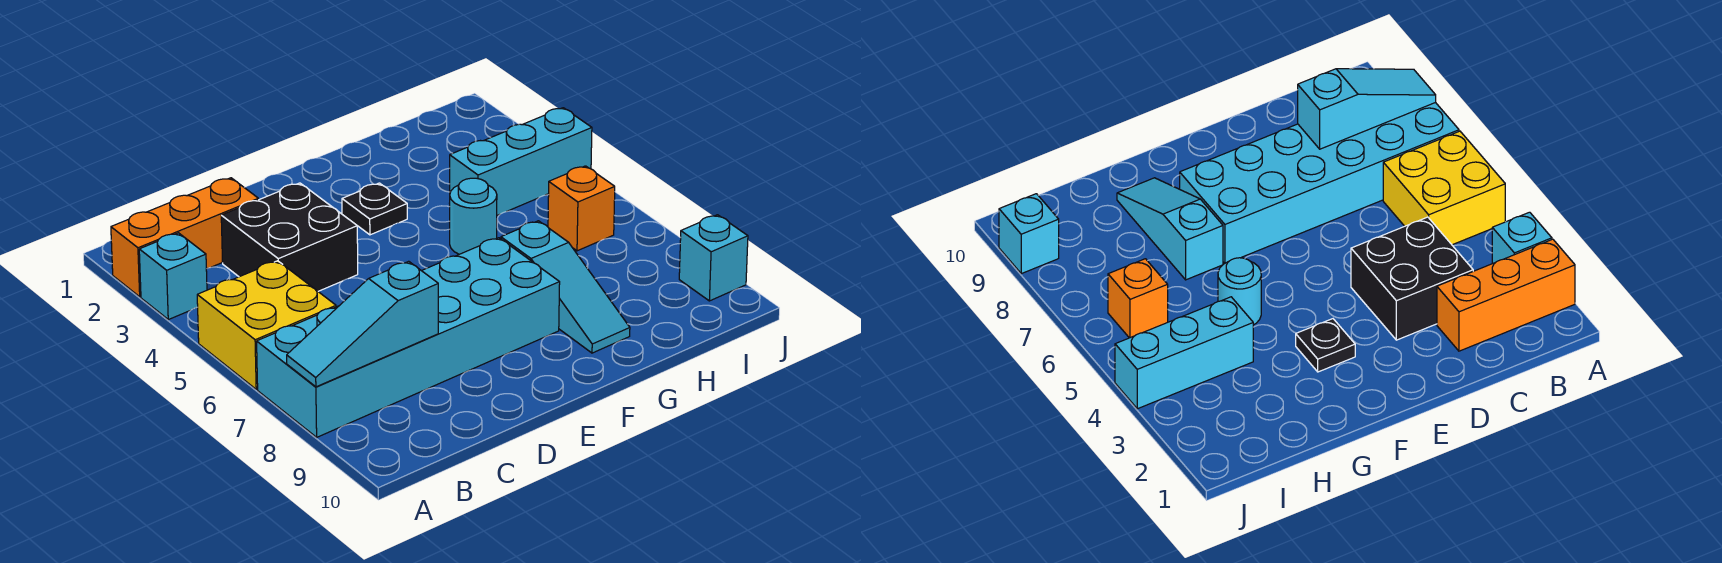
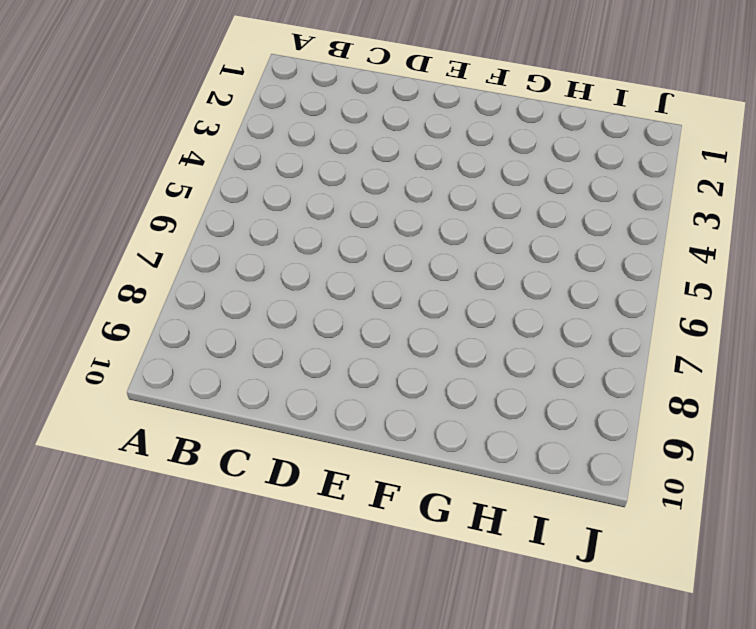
none -> orange brick A2:C2 level 1
none -> cyan brick A3 level 1
none -> yellow brick A5:B6 level 1

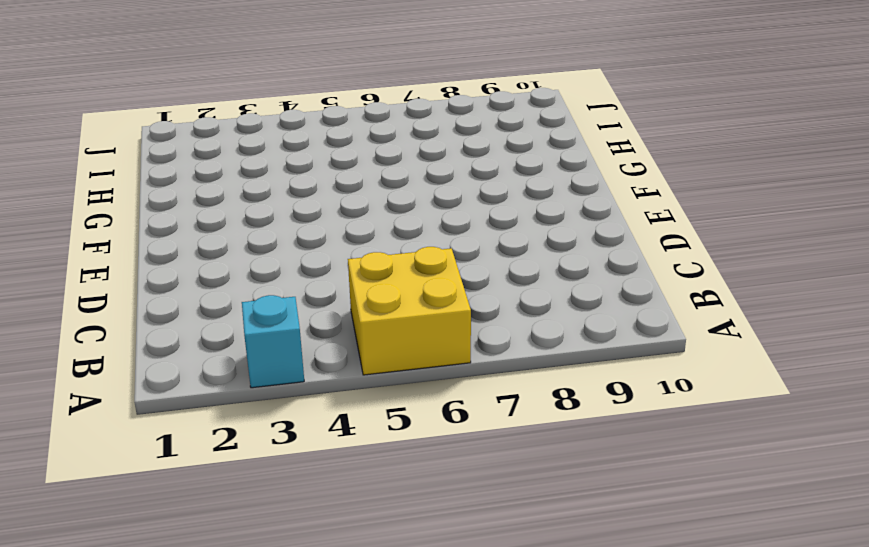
none -> orange brick A2:C2 level 1
none -> cyan brick A7:F8 level 1
none -> black brick C3:D4 level 1

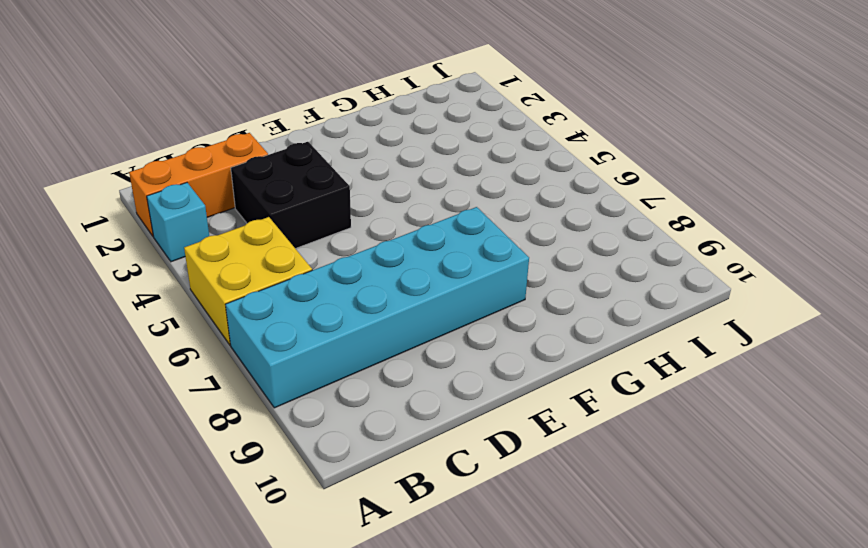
none -> black plate F3 level 1
none -> cyan round brick G5 level 1
none -> cyan slope G7:G9 level 1 top 7

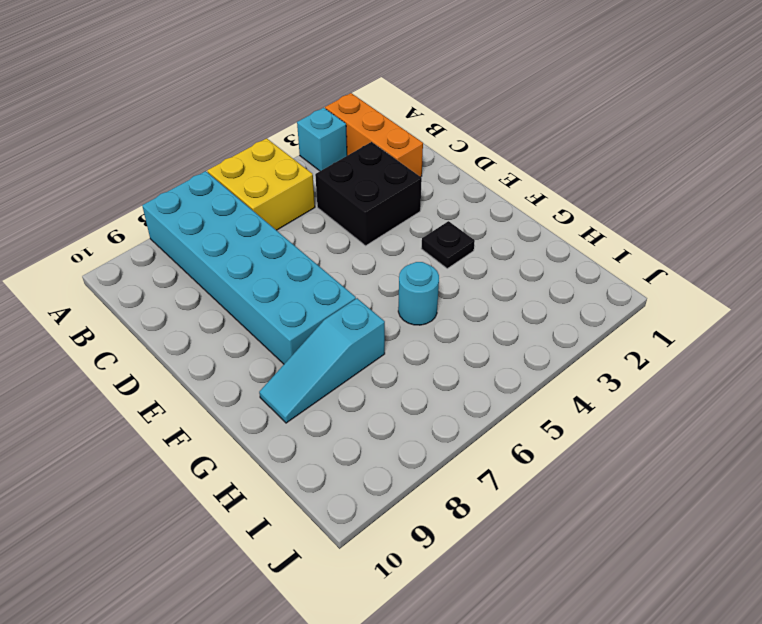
none -> cyan brick H4:J4 level 1
none -> orange brick I6 level 1
none -> cyan brick J9 level 1

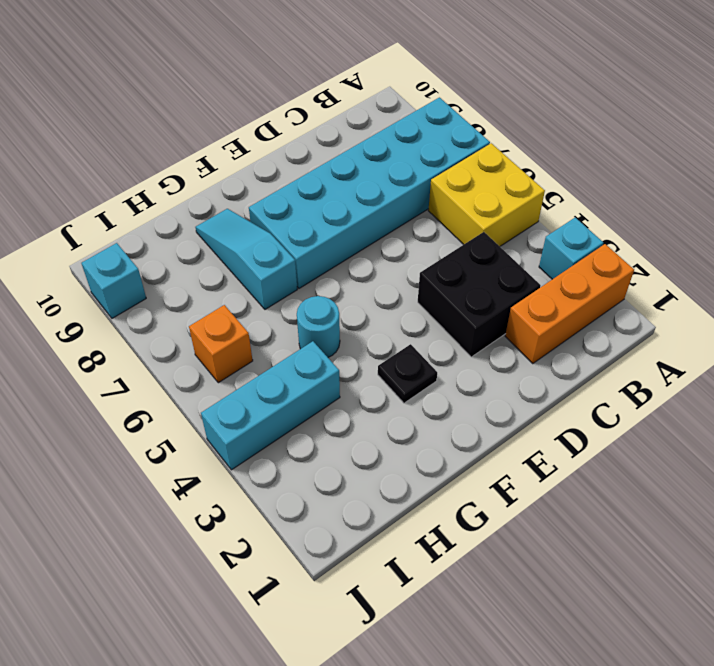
none -> cyan slope A8:C8 level 2 top C

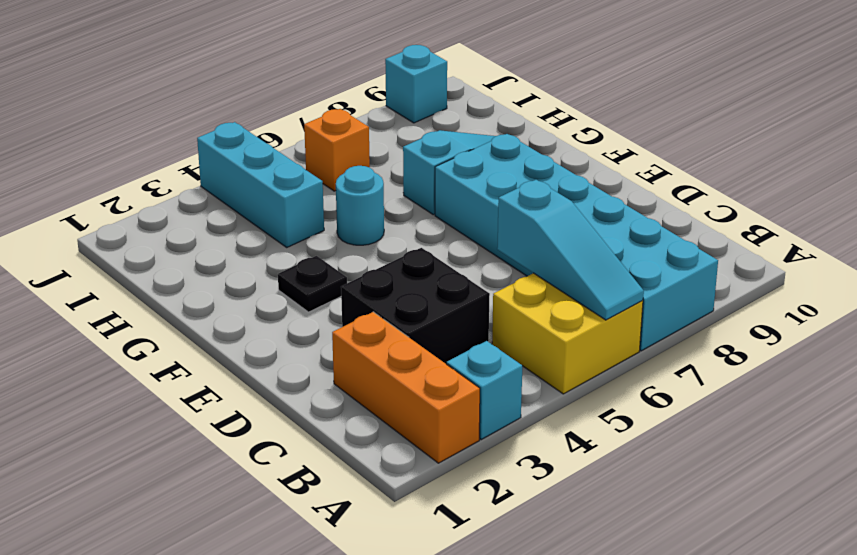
cyan slope A6:C6 level 2 top C -> cyan slope A8:C8 level 2 top C

